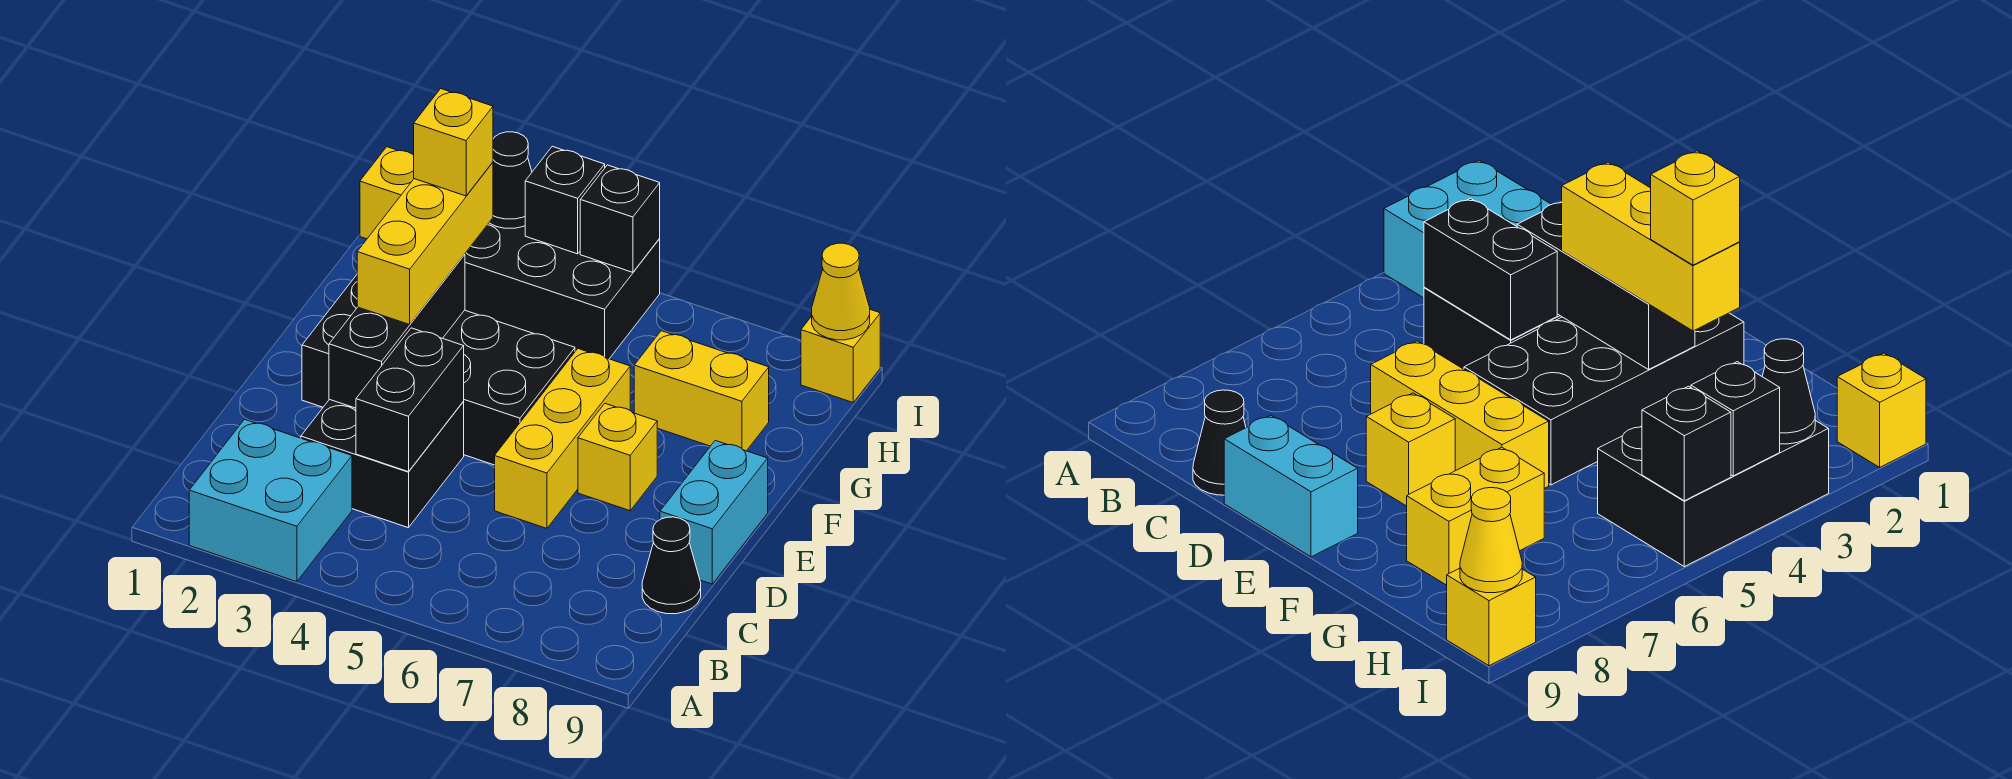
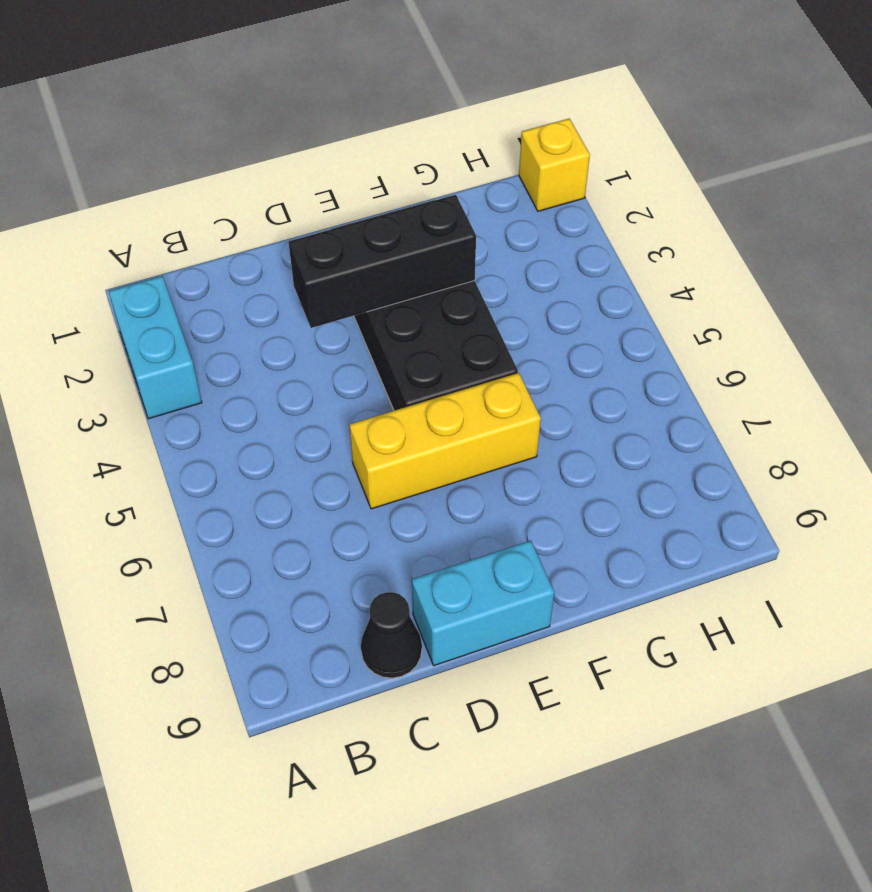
cyan brick A2:A3 level 1 -> cyan brick A2:B3 level 1
none -> black brick C3:D4 level 1
none -> yellow brick E7 level 1
none -> yellow brick G7:G8 level 1

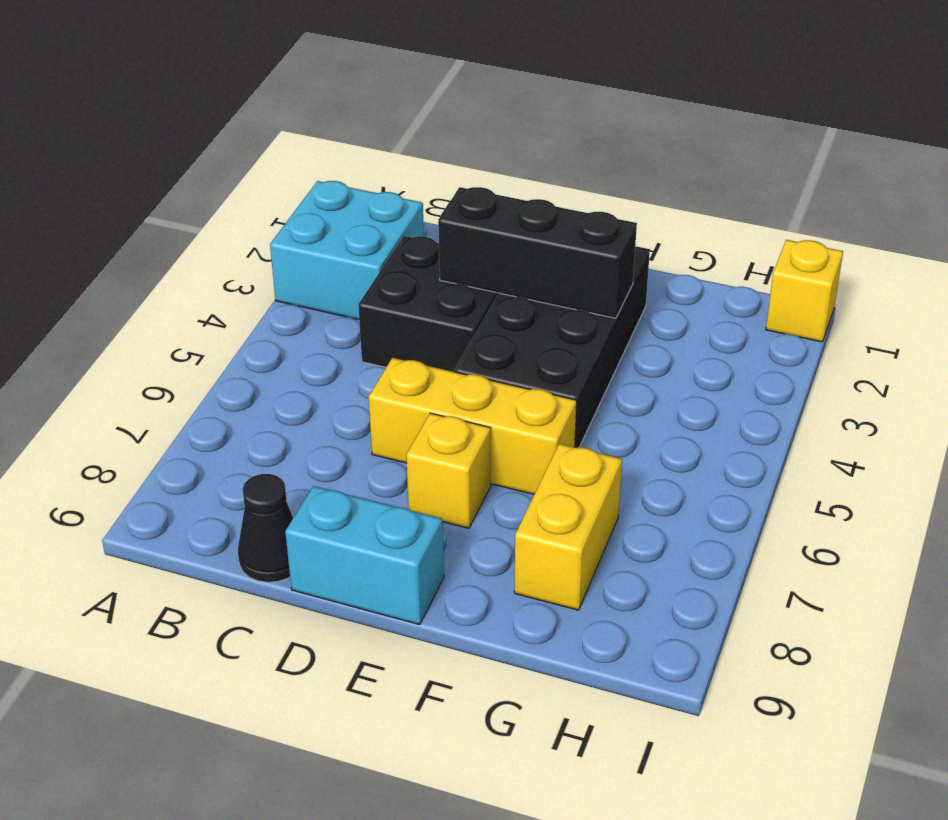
none -> black brick H3:I5 level 1
none -> yellow brick I9 level 1
none -> black brick C4:D4 level 2

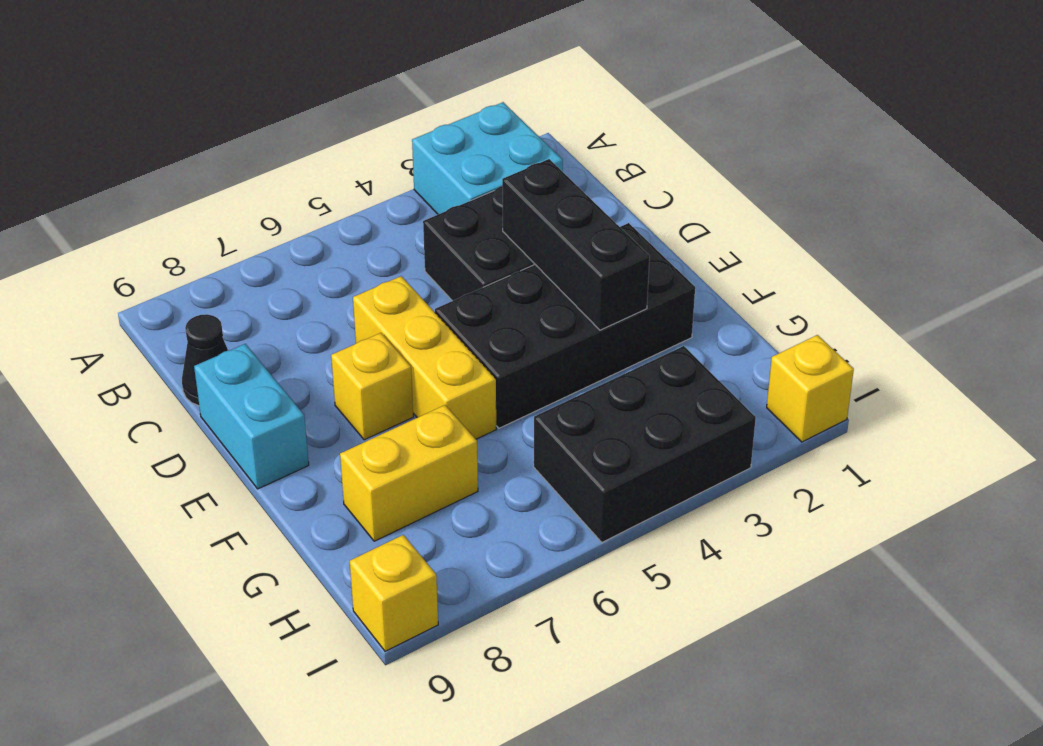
none -> black brick C4:D4 level 2
none -> black cone I3 level 2
none -> black brick I4 level 2

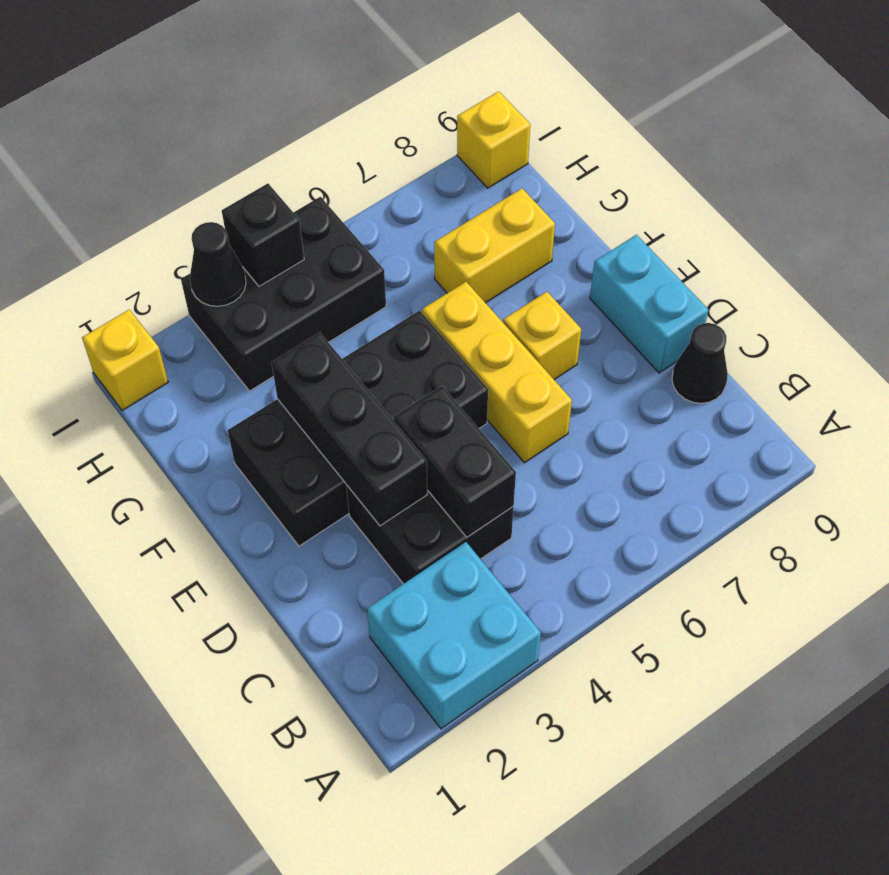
none -> black brick I5 level 2
none -> yellow cone I9 level 2
none -> yellow brick E3:G3 level 3

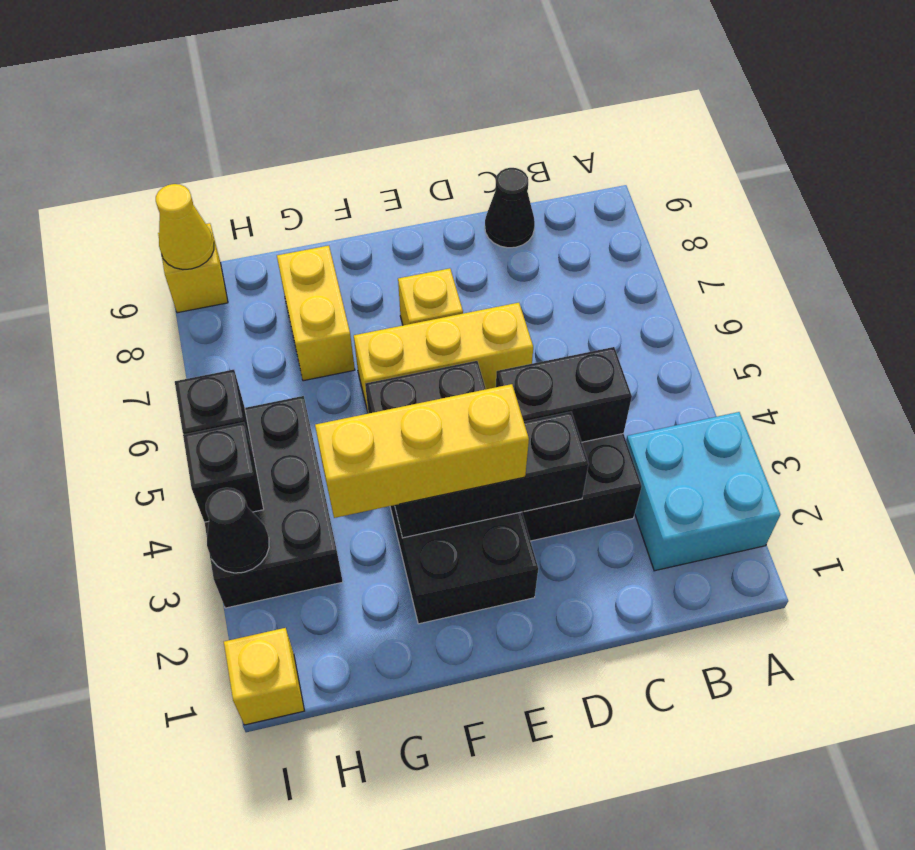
none -> cyan brick D9:E9 level 1
none -> yellow brick G3 level 4

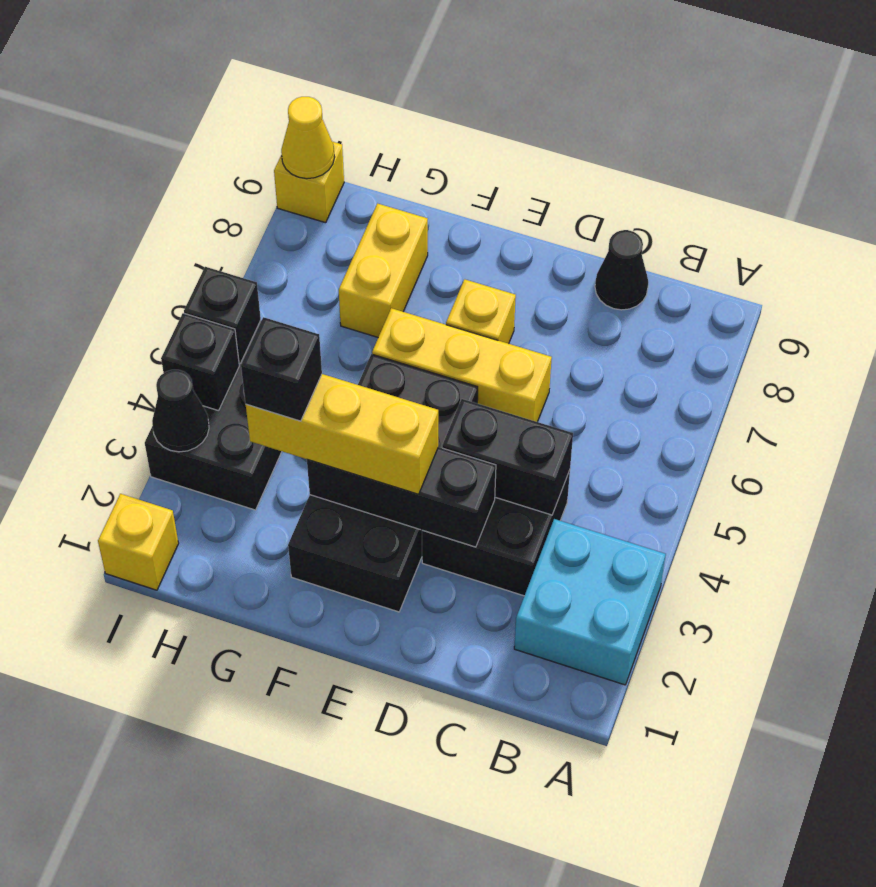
black brick G3 level 4 -> yellow brick G3 level 4
none -> cyan brick D9:E9 level 1

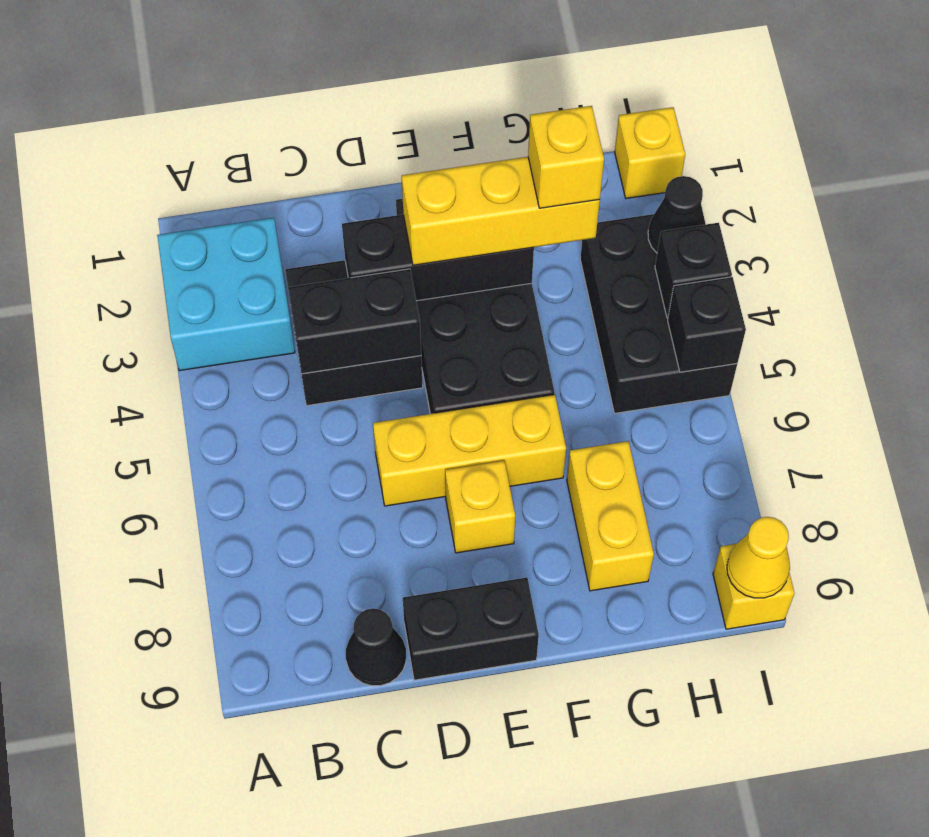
black brick D9:E9 level 1 -> cyan brick D9:E9 level 1

